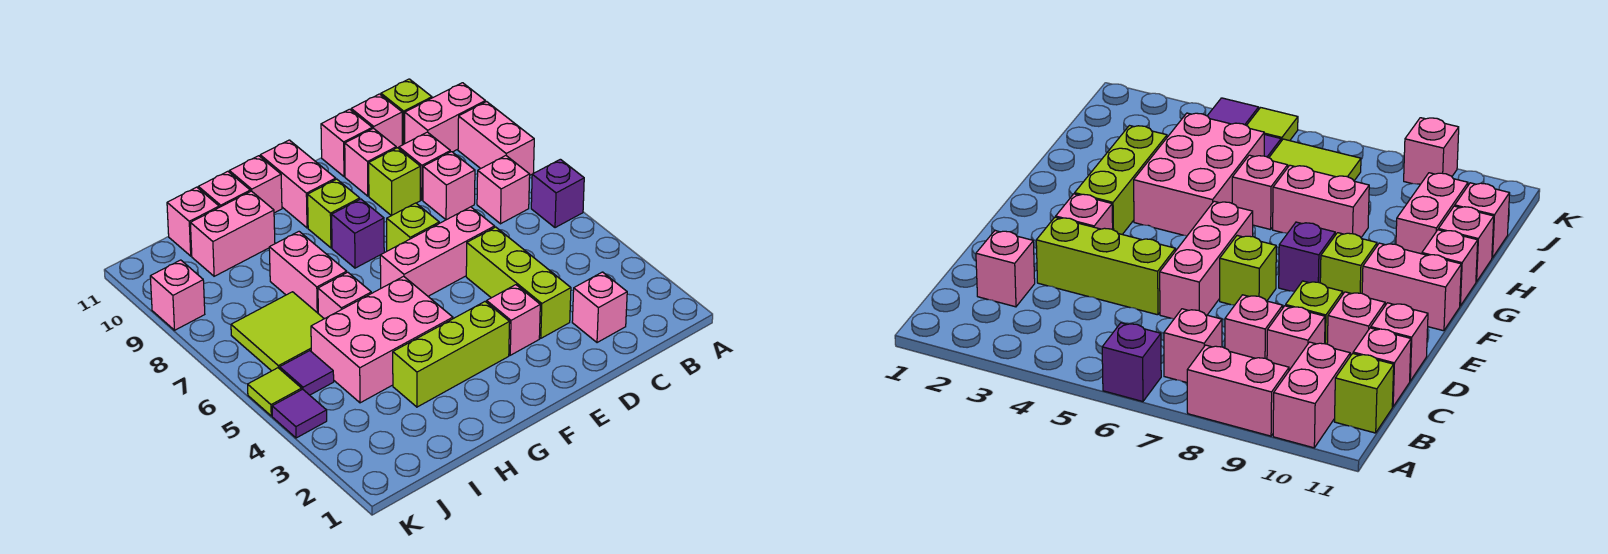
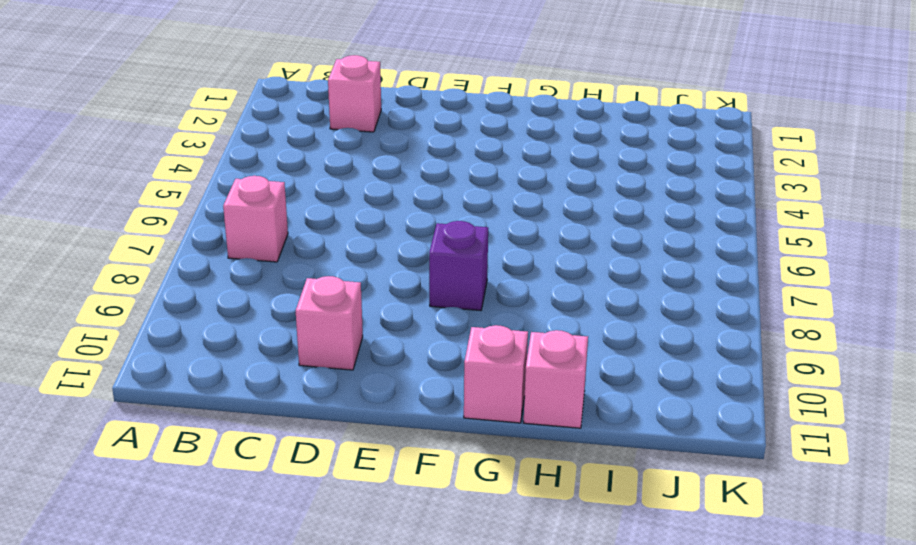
none -> purple brick A6 level 1
none -> pink brick A8:A9 level 1
none -> pink brick A10:B10 level 1
none -> lime brick B11 level 1

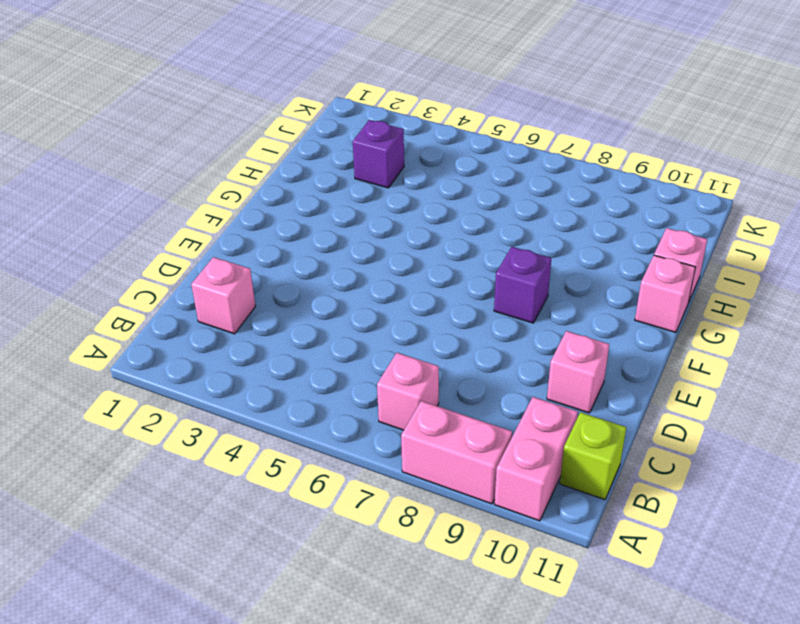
purple brick I3 level 1 -> purple brick A6 level 1
none -> pink brick C8 level 1
none -> pink brick C9 level 1
none -> pink brick C11 level 1
none -> lime brick D3:D5 level 1

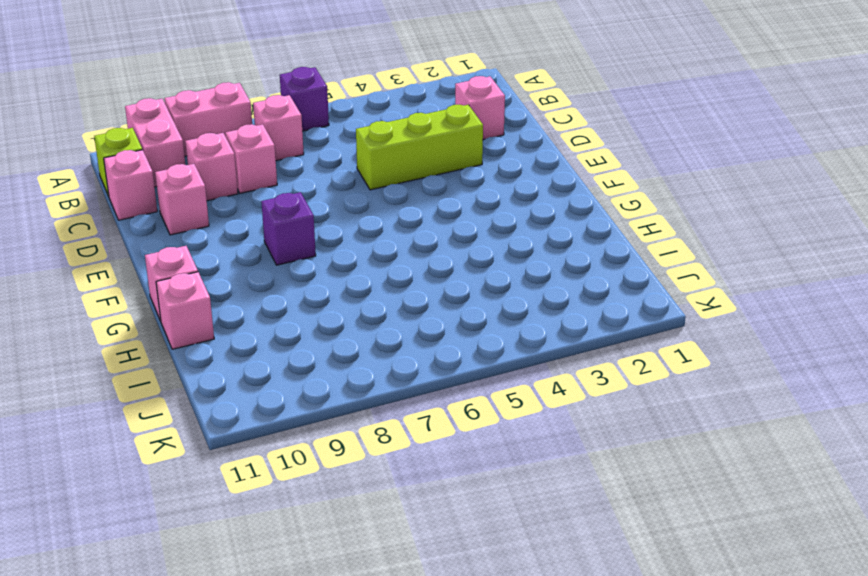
none -> pink brick D6:F6 level 1
none -> lime brick D9 level 1
none -> pink brick D11 level 1
none -> pink brick E3 level 1

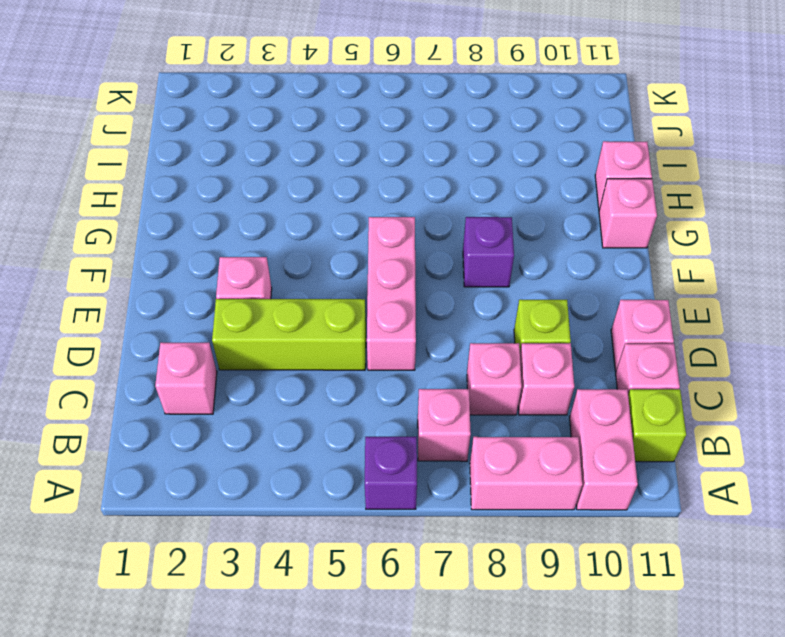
none -> pink brick D10 level 1
none -> lime brick E7 level 1
none -> lime brick F3:H3 level 1
none -> lime brick F9 level 1

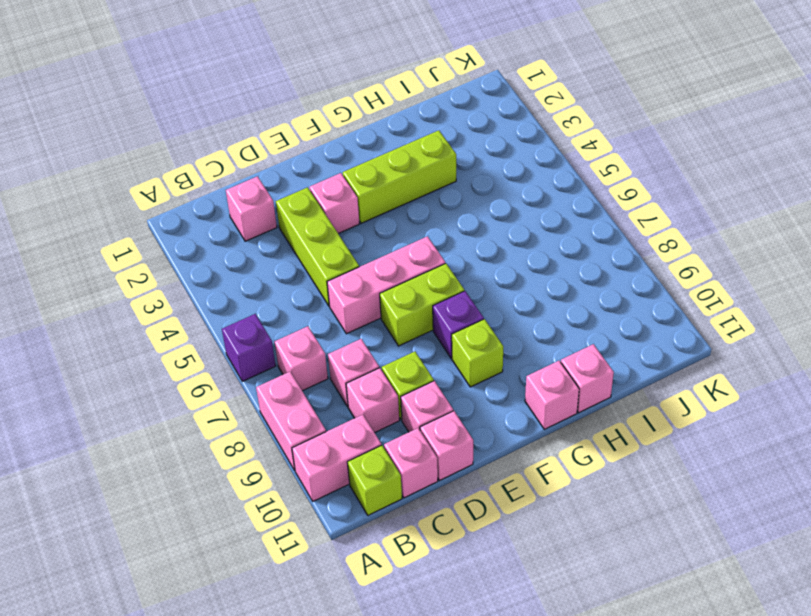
lime brick E7:F7 level 1 -> lime brick E7 level 1
none -> pink brick F10:F11 level 1
none -> pink brick G4:I5 level 1
none -> pink brick H6 level 1
none -> pink brick H7:H8 level 1

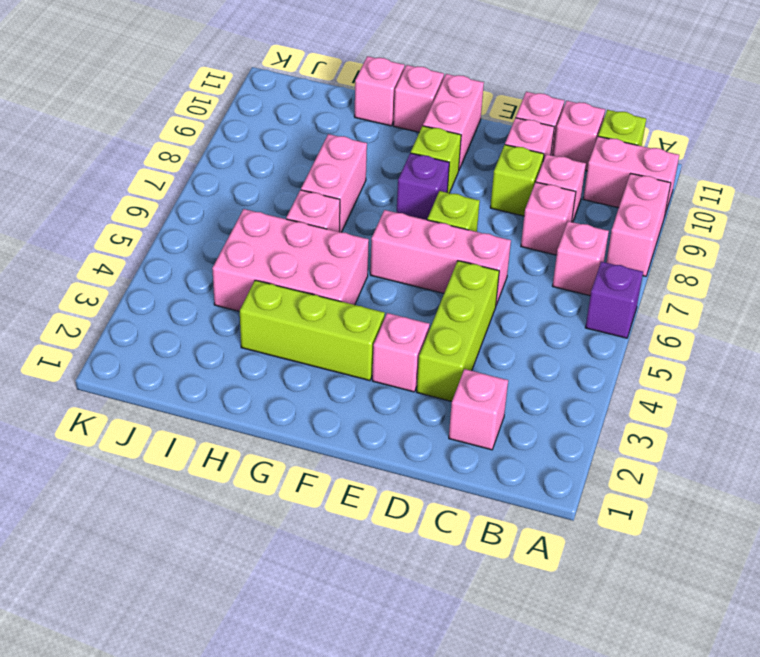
none -> pink brick H10:I10 level 1
none -> lime tile I6:J7 level 1
none -> pink brick I11 level 1
none -> purple tile J5 level 1

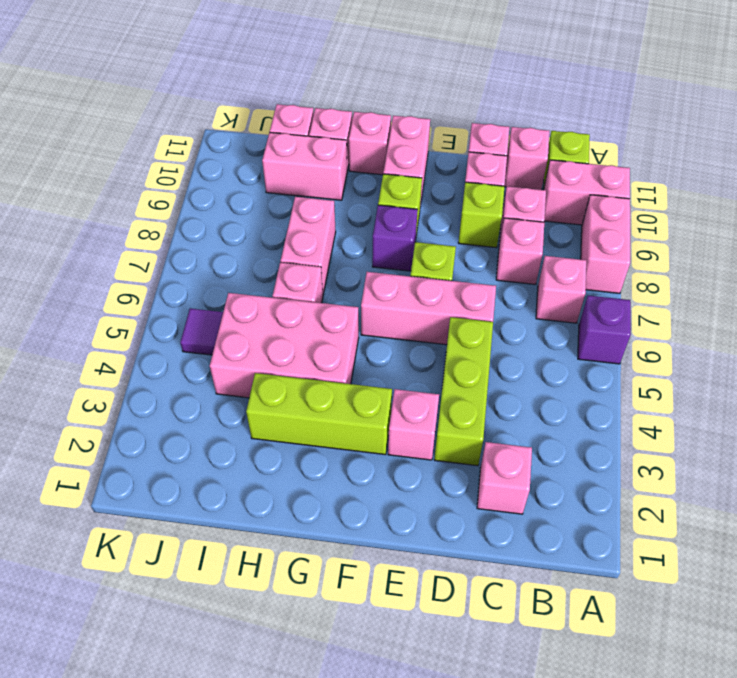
none -> lime tile I6:J7 level 1
none -> purple tile K4 level 1
none -> lime tile K5 level 1
none -> pink brick K9 level 1

